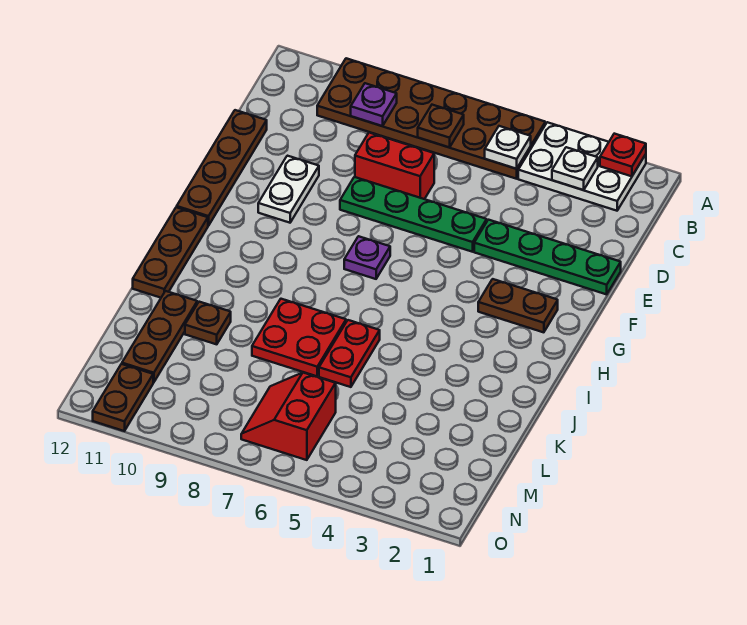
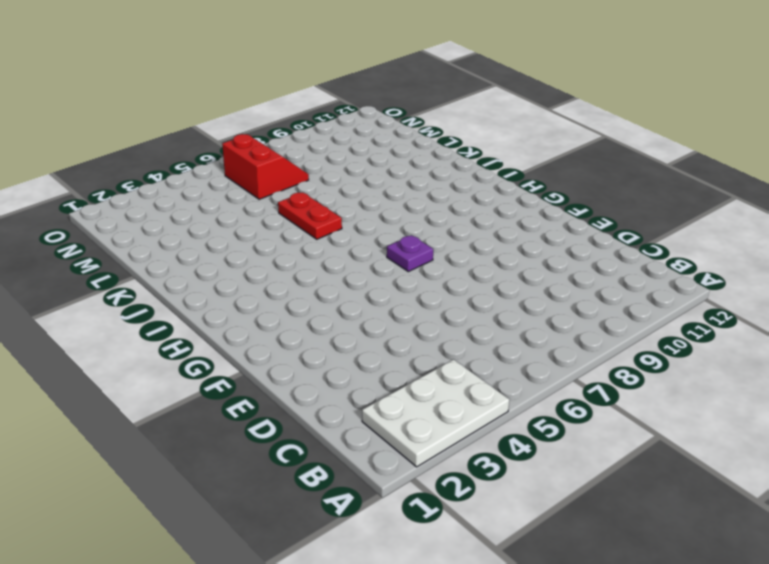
none -> brown plate A5:B10 level 1
none -> red brick D7:D8 level 1
none -> brown plate D12:G12 level 1

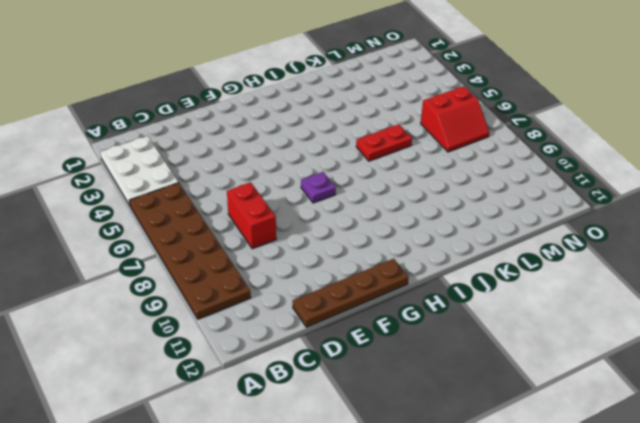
none -> green plate E1:E4 level 1
none -> green plate E5:E8 level 1
none -> white plate E10:F10 level 1

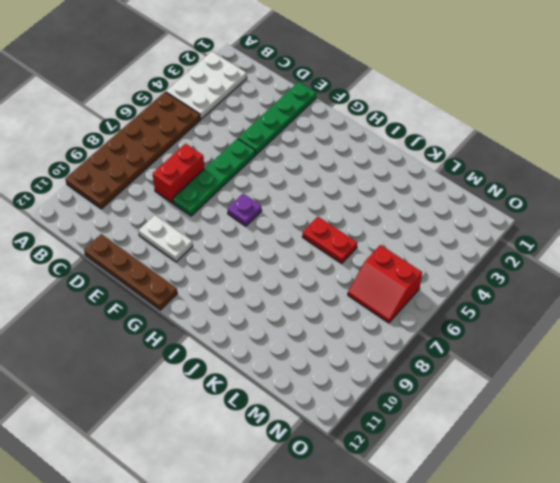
none -> brown plate G2:G3 level 1
none -> brown plate H12:J12 level 1
none -> red plate J7:K8 level 1

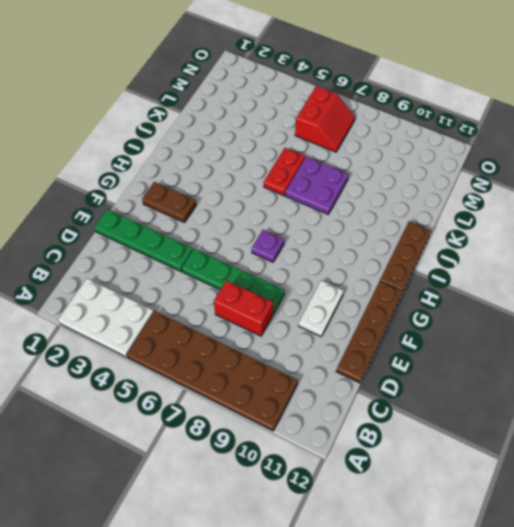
purple plate J7:K8 level 1 -> red plate J7:K8 level 1
none -> brown plate K10 level 1
none -> brown plate K11:M11 level 1
none -> brown plate N11:O11 level 1

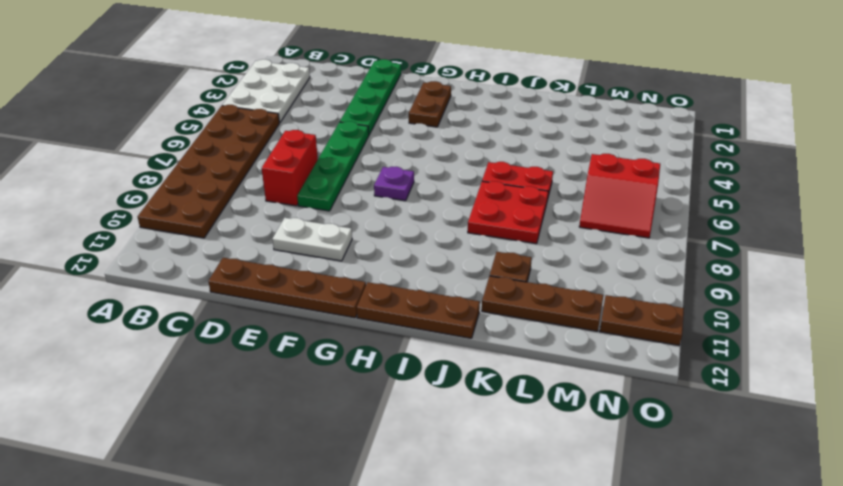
none -> red plate A2 level 2
none -> white plate B3 level 2
none -> white plate B5 level 2

